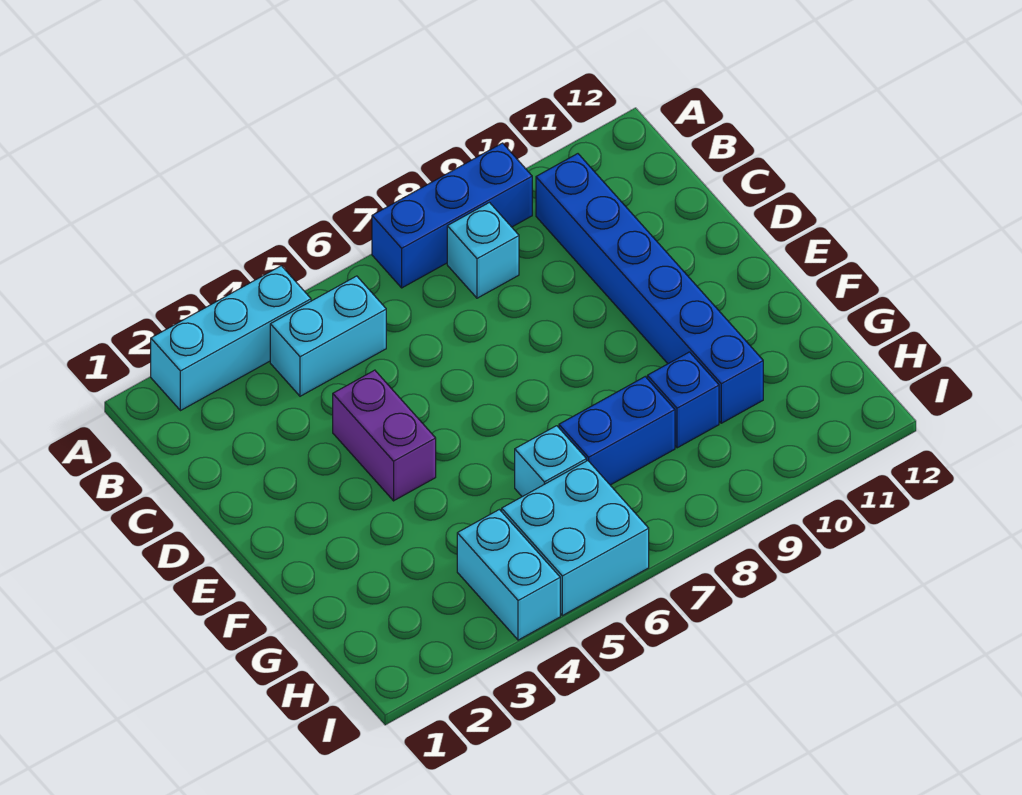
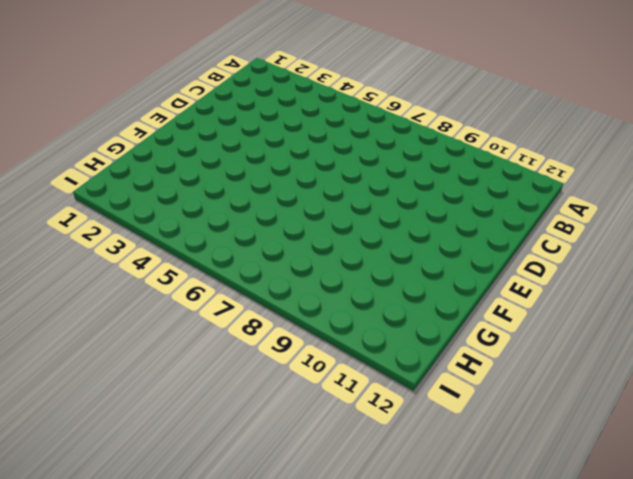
none -> cyan brick A2:A4 level 1
none -> blue brick A7:A9 level 1

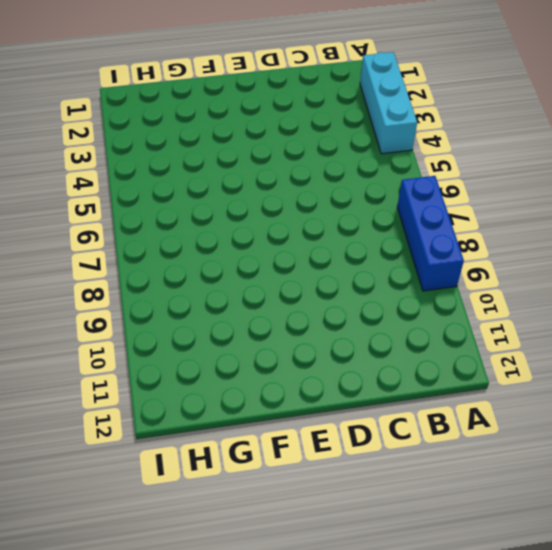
none -> cyan brick B4:B5 level 1
none -> cyan brick B8 level 1

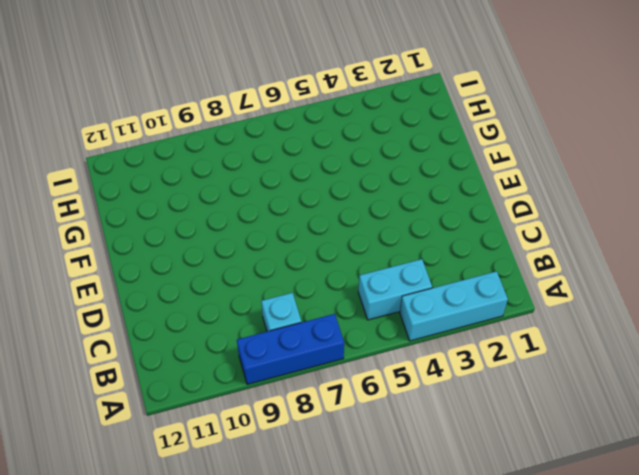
none -> blue brick B10:G10 level 1
none -> purple brick D4:E4 level 1

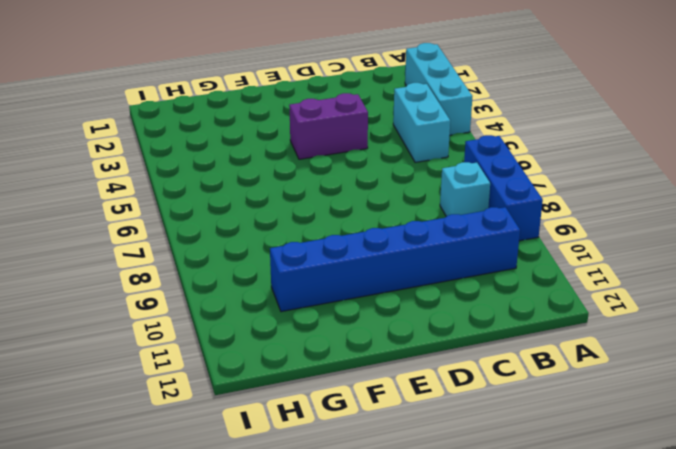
none -> cyan brick G6 level 1
none -> blue brick G7:G8 level 1

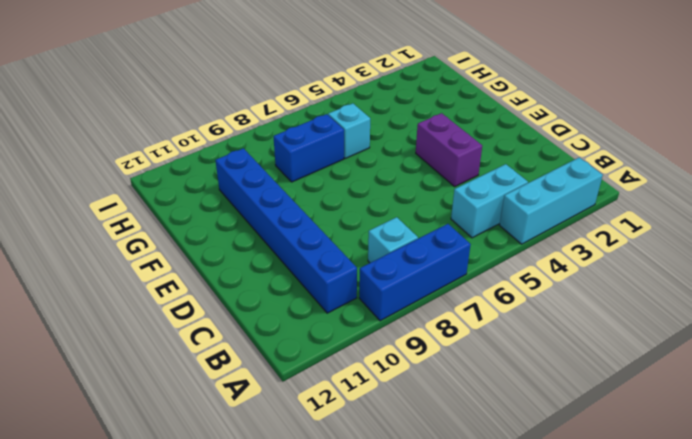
none -> blue brick G9 level 1
none -> cyan brick H4:I4 level 1

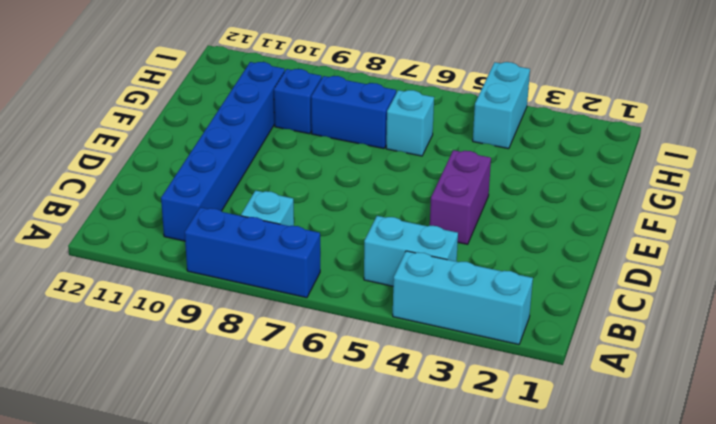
none -> cyan brick H5:I6 level 1

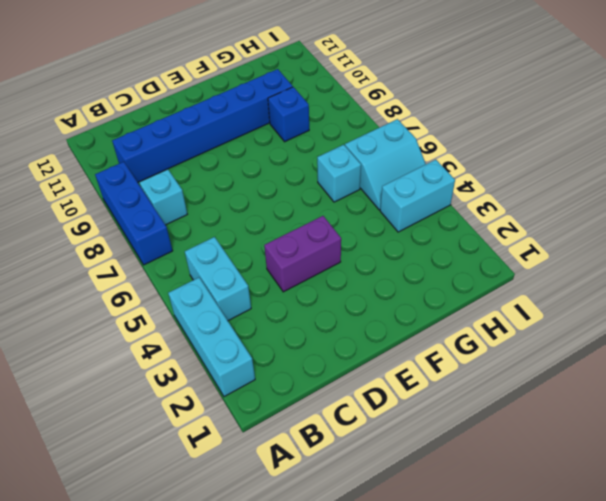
cyan slope H5:I6 level 1 top 6 -> cyan brick H5:I6 level 1
none -> blue brick G7:G8 level 1

